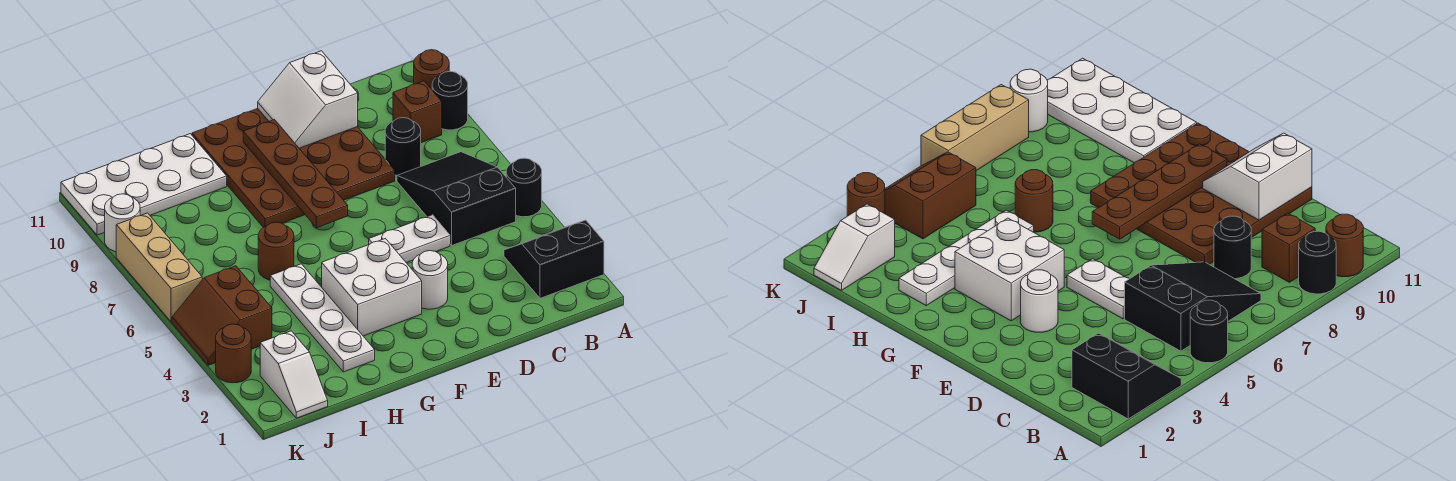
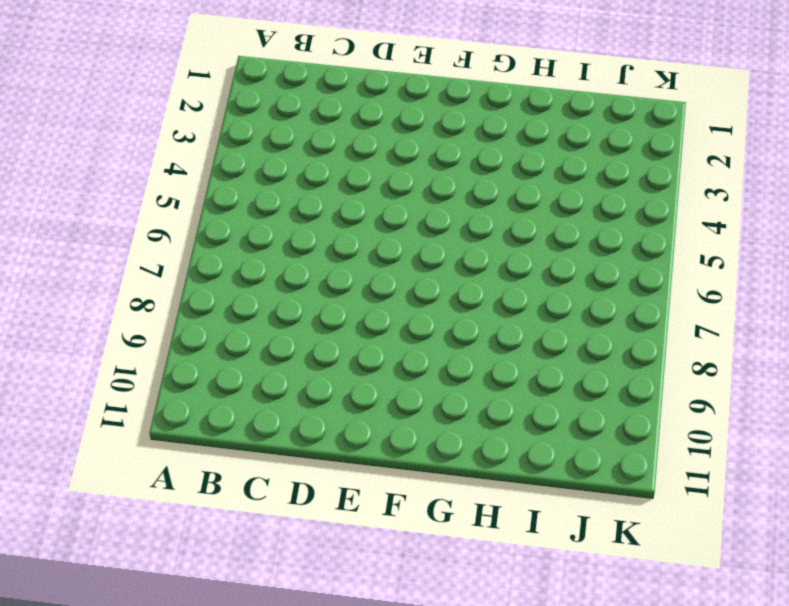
none -> black slope A2:B3 level 1 top 2
none -> black round brick A5 level 1
none -> black round brick A9 level 1

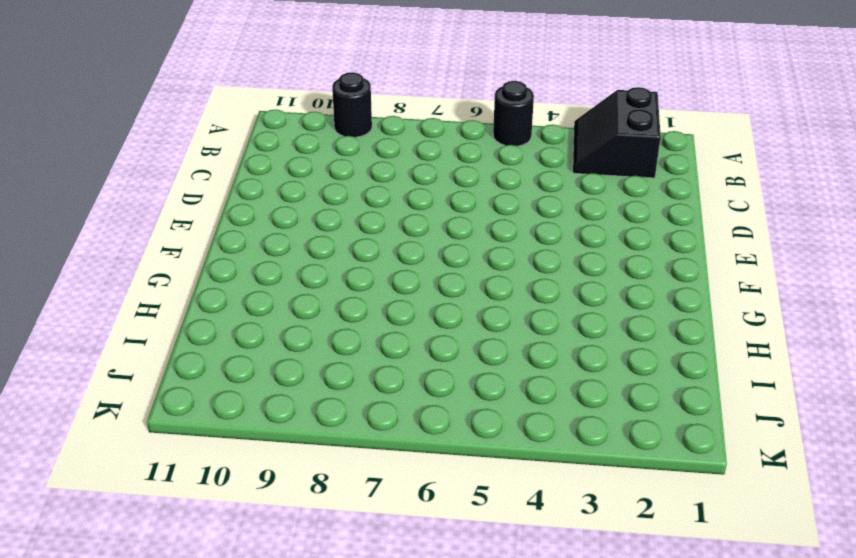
none -> brown round brick A10 level 1
none -> black slope B5:C7 level 1 top 5
none -> brown brick B9 level 1

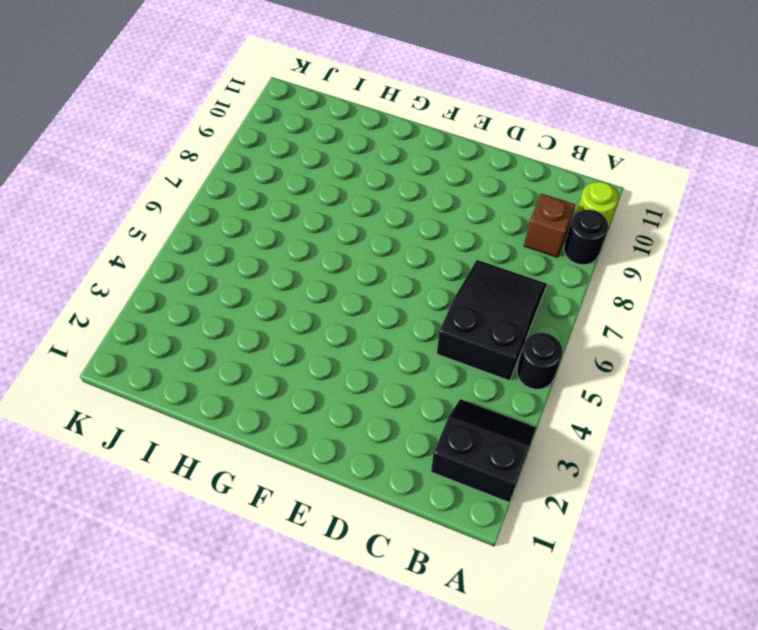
lime round brick A10 level 1 -> brown round brick A10 level 1
none -> black round brick C8 level 1
none -> white plate D5:E5 level 1
none -> brown plate D8:G11 level 1

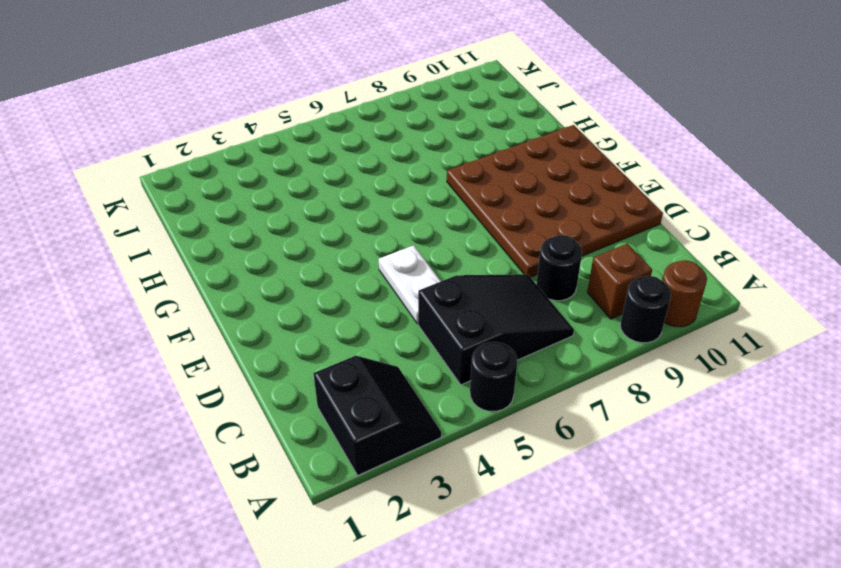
none -> white round brick E3 level 1
none -> white brick F3:G4 level 1
none -> white plate H2:H5 level 1

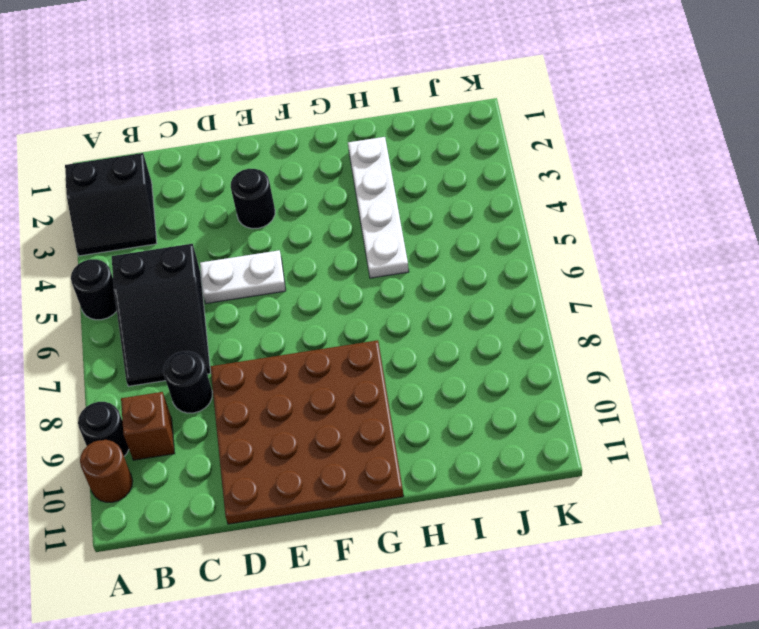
black round brick E3 level 1 -> white round brick E3 level 1
none -> white brick F3:G4 level 1
none -> brown round brick H6 level 1
none -> white plate H10:K11 level 1

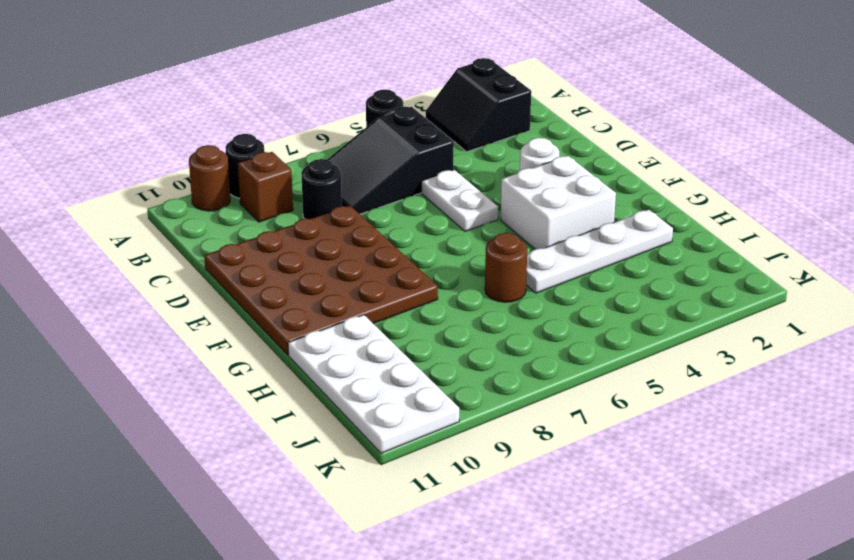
none -> white slope J1:J2 level 1 top 2
none -> brown slope J4:K5 level 1 top J
none -> brown round brick K3 level 1

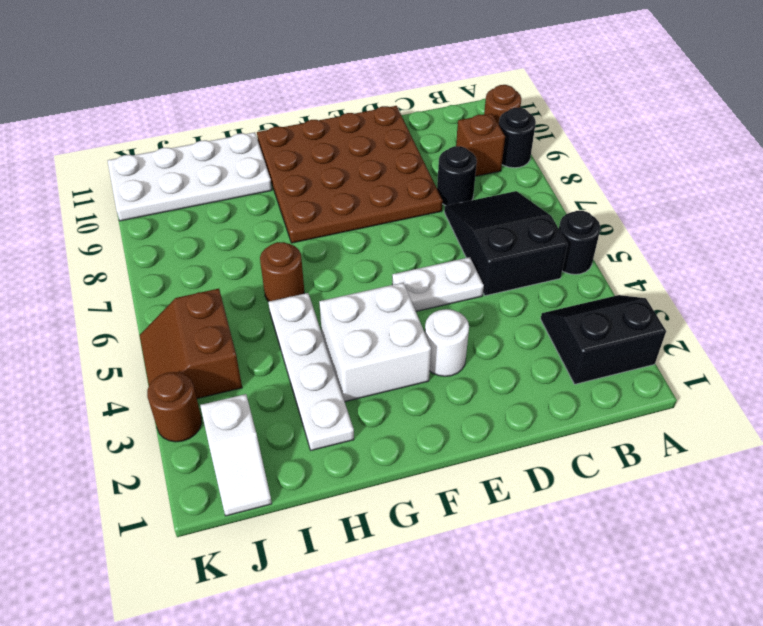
none -> tan brick K6:K8 level 1
none -> white round brick K9 level 1
none -> white slope D10:E11 level 2 top D

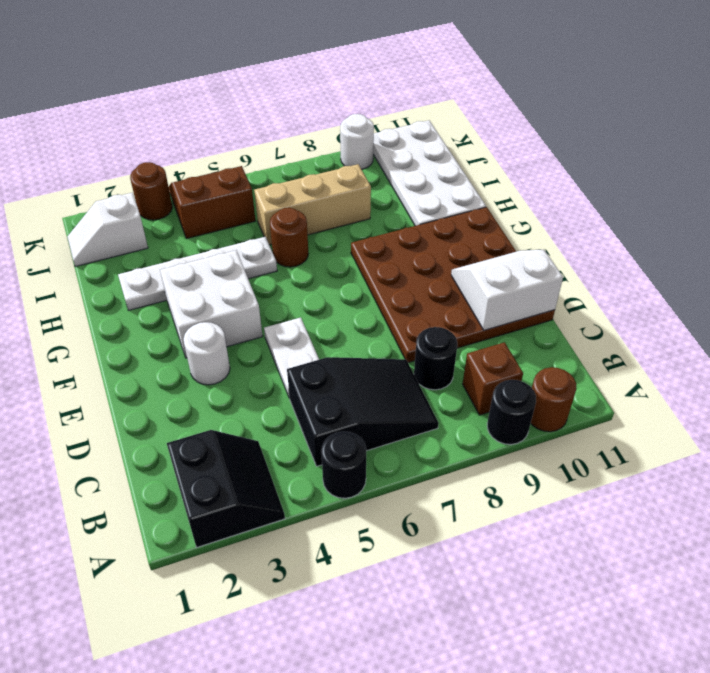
tan brick I6:I8 level 1 -> tan brick K6:K8 level 1
none -> brown plate F7:F10 level 2

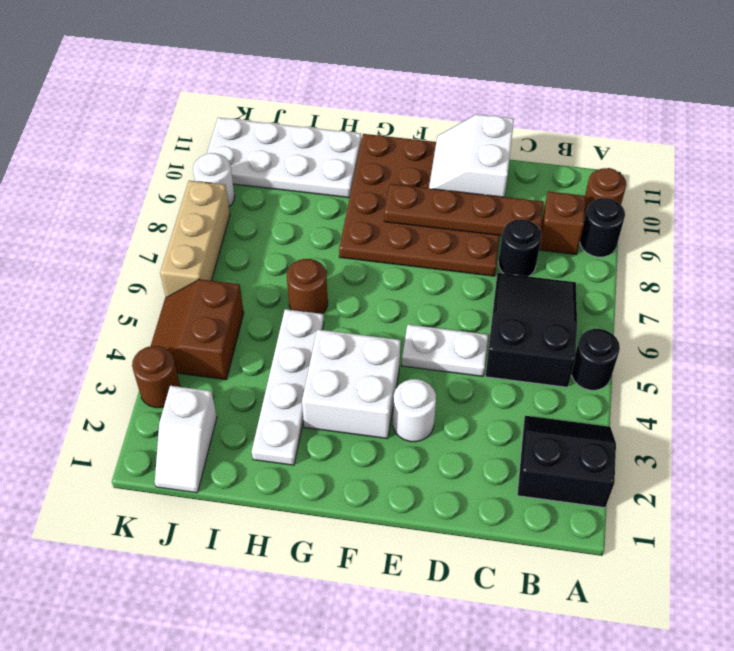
brown plate C9:F9 level 2 -> brown plate F7:F10 level 2

